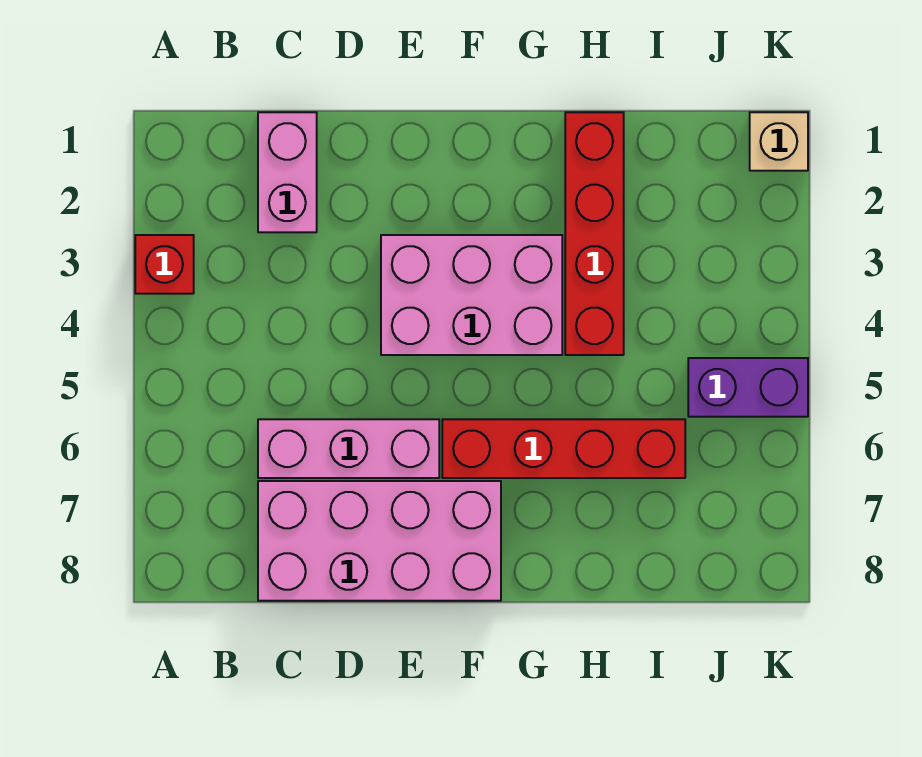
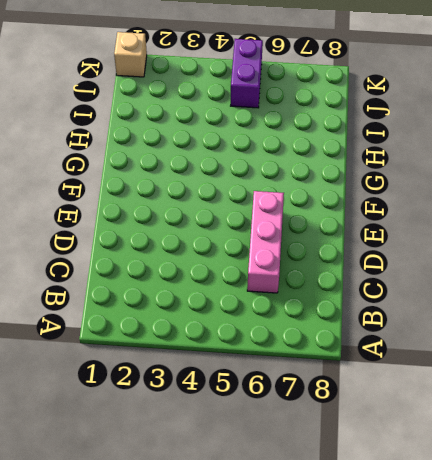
none -> red brick A3 level 1
none -> pink brick C1:C2 level 1

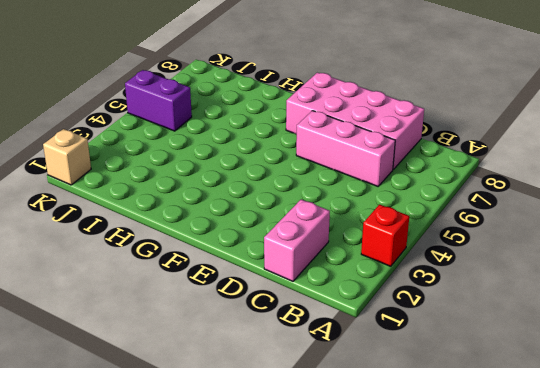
none -> pink brick E3:G4 level 1
none -> red brick F6:I6 level 1

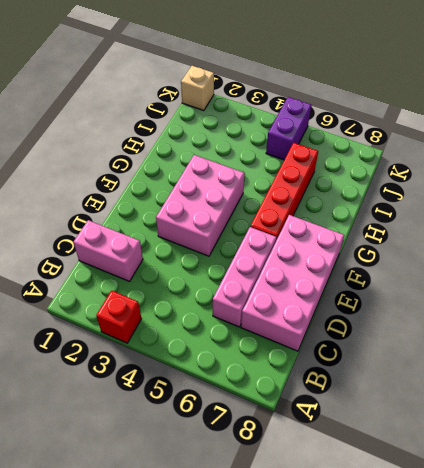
none -> red brick H1:H4 level 1

